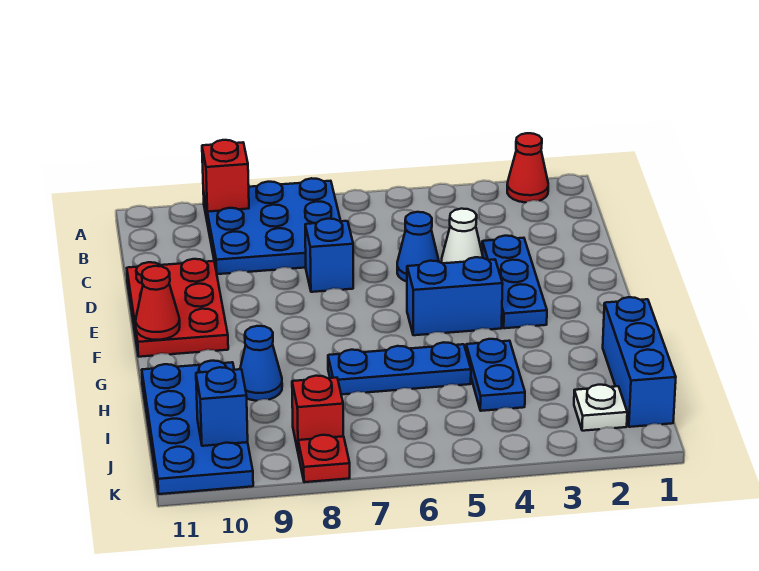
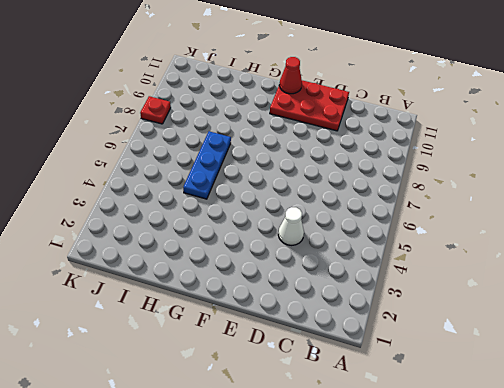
none -> red cone A2 level 1
none -> blue plate A7:C9 level 1
none -> blue plate D3:F3 level 1

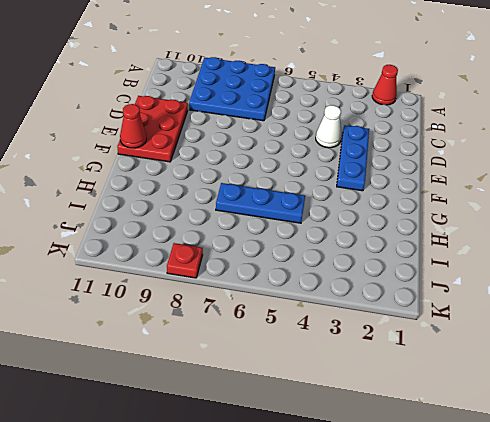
none -> blue cone D5 level 1
none -> blue brick D7 level 1
none -> blue brick F4:F5 level 1

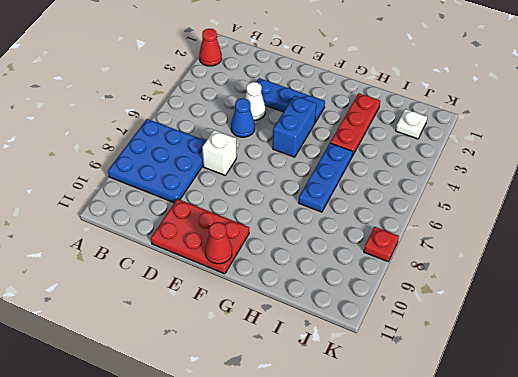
white brick D7 level 1 -> blue brick D7 level 1
red plate H2:H4 level 1 -> blue plate H4:I4 level 1
none -> blue brick H1:J1 level 1
none -> blue cone H9 level 1
none -> blue plate H10:K11 level 1

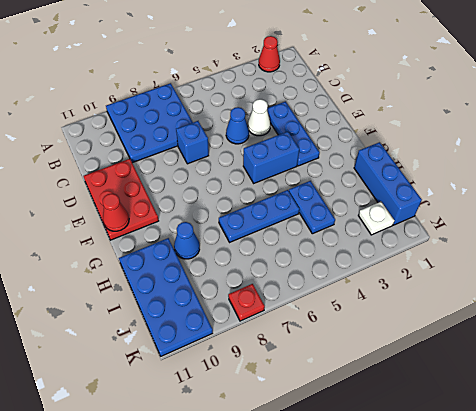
none -> red brick J8 level 1
none -> red brick A9 level 2
none -> blue brick J10 level 2

